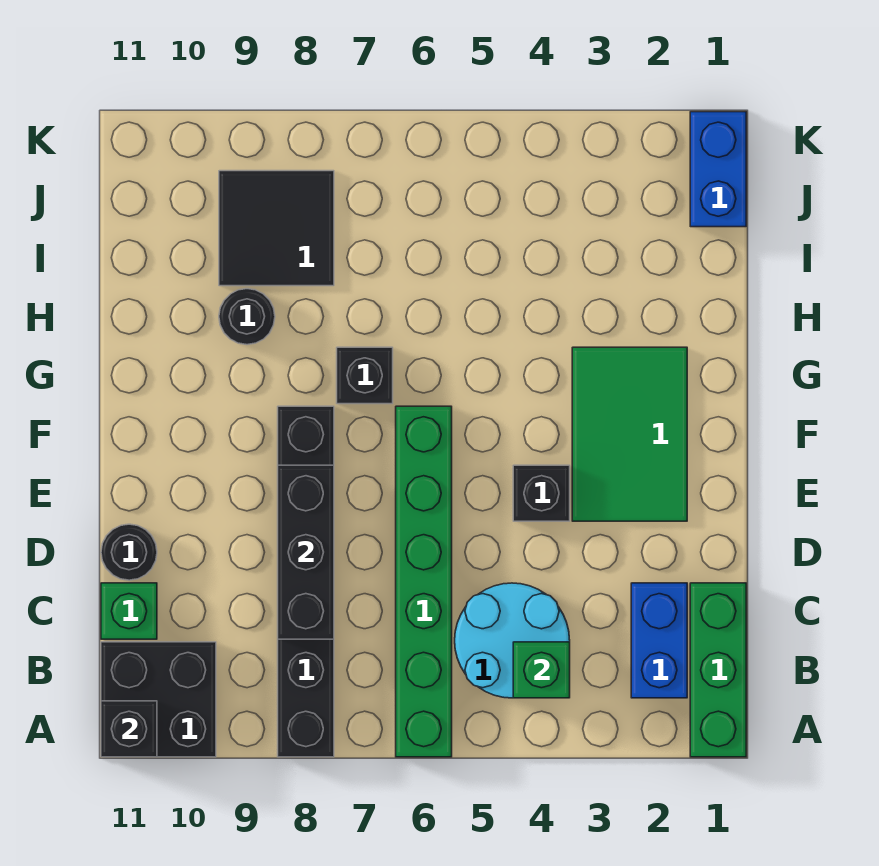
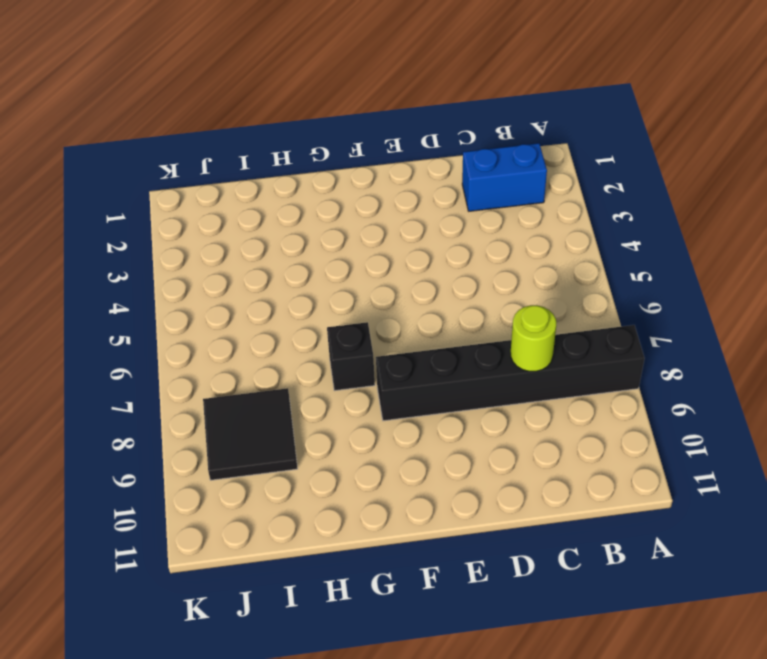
lime round brick C8 level 2 -> black brick C8:E8 level 2
none -> green brick A1:C1 level 1
none -> green brick A6:F6 level 1
none -> black brick A10:B11 level 1

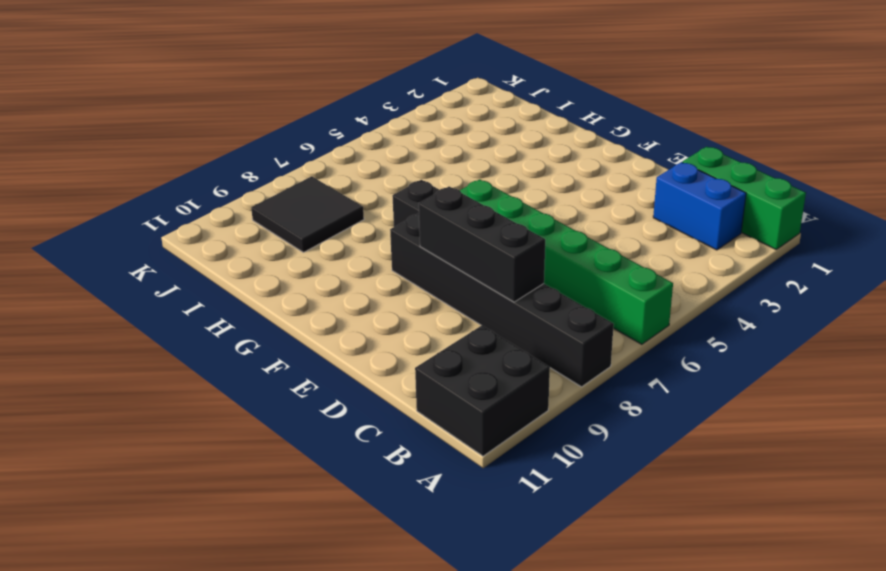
none -> cyan round brick B4:C5 level 1
none -> green brick C11 level 1
none -> black round brick D11 level 1

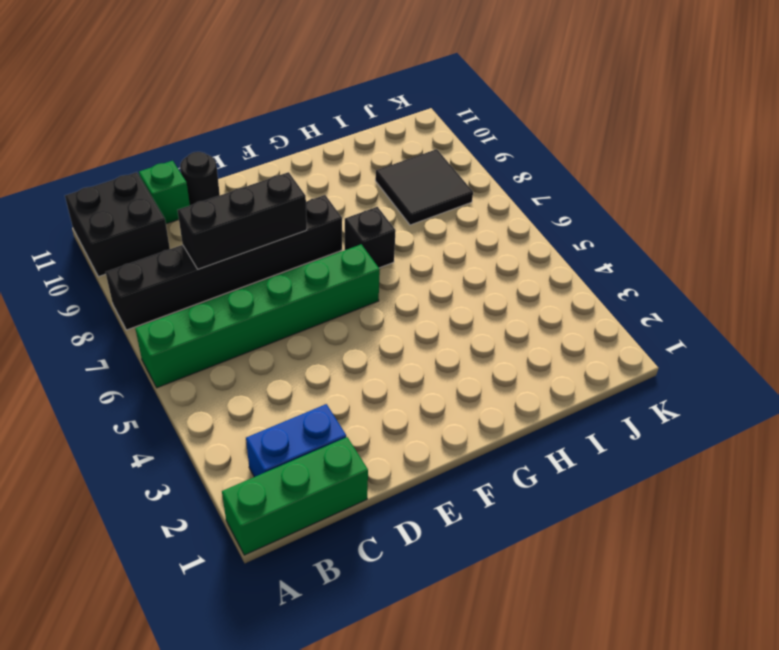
none -> cyan round brick B4:C5 level 1
none -> green tile E2:G3 level 1
none -> black brick E4 level 1

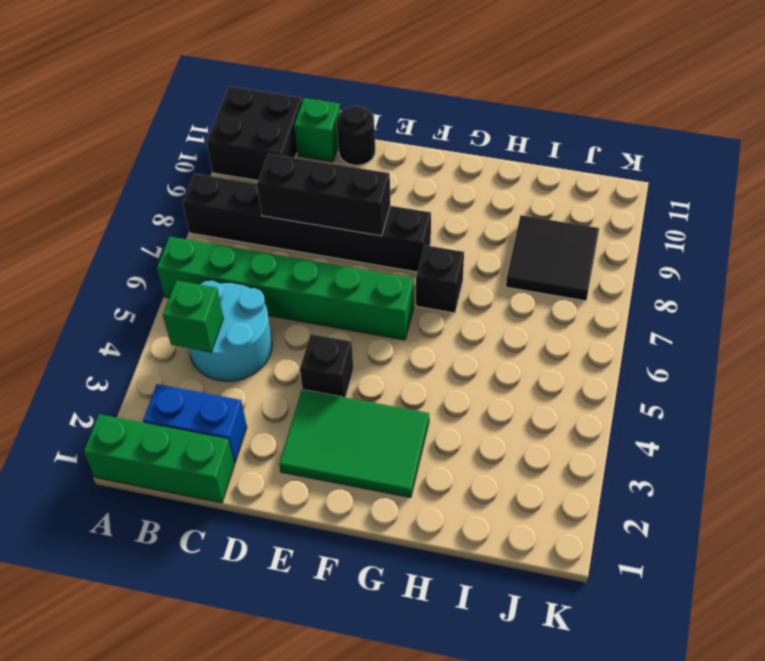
none -> black round brick H9 level 1
none -> blue brick J1:K1 level 1
none -> black brick A11 level 2

